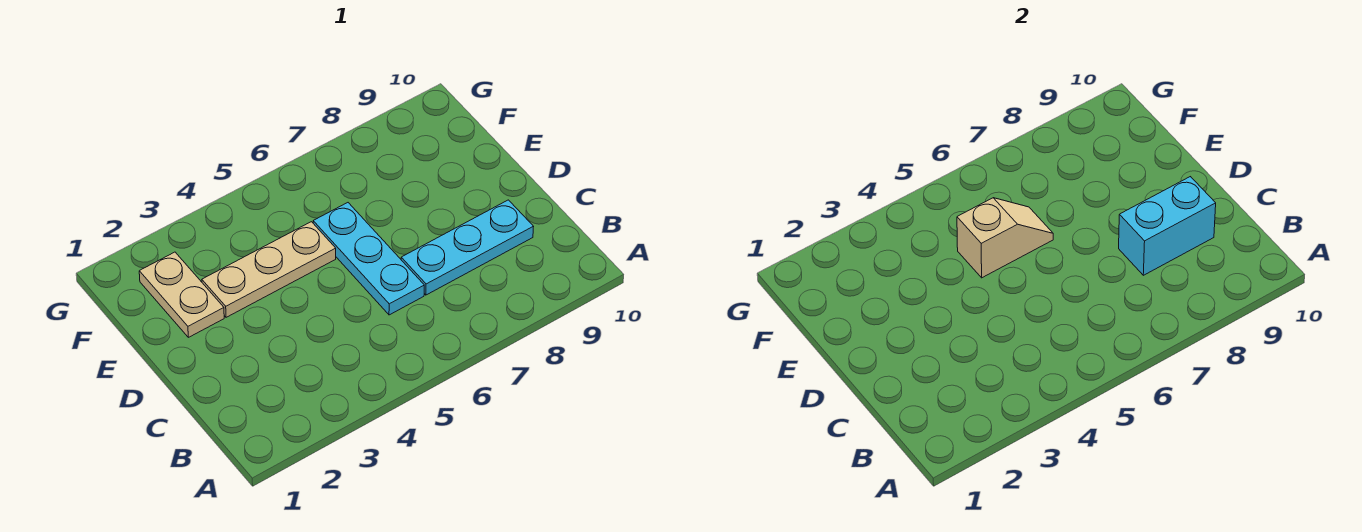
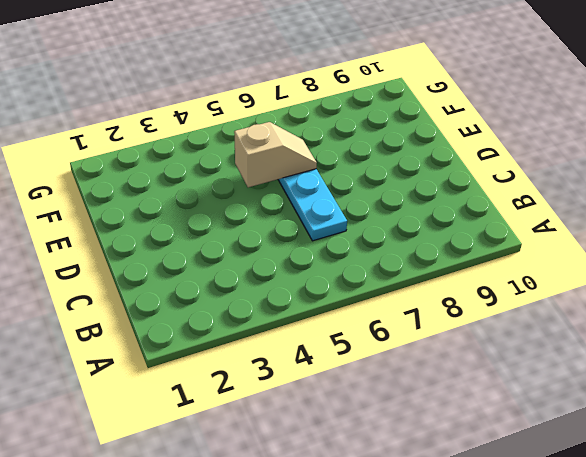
none -> cyan plate C7:C9 level 1
none -> tan plate E2:F2 level 1

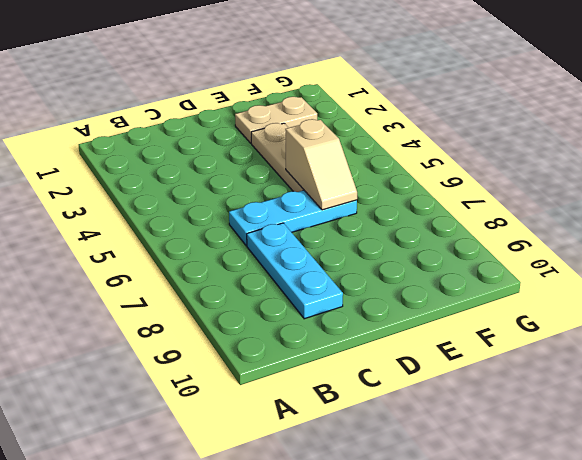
none -> cyan brick C8:C9 level 2

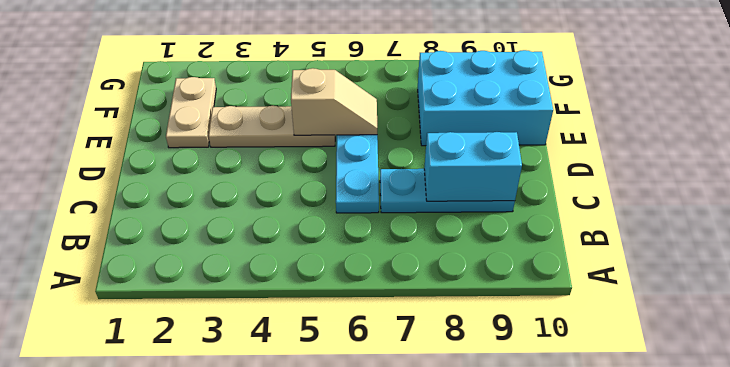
cyan brick E8:F10 level 1 -> none

